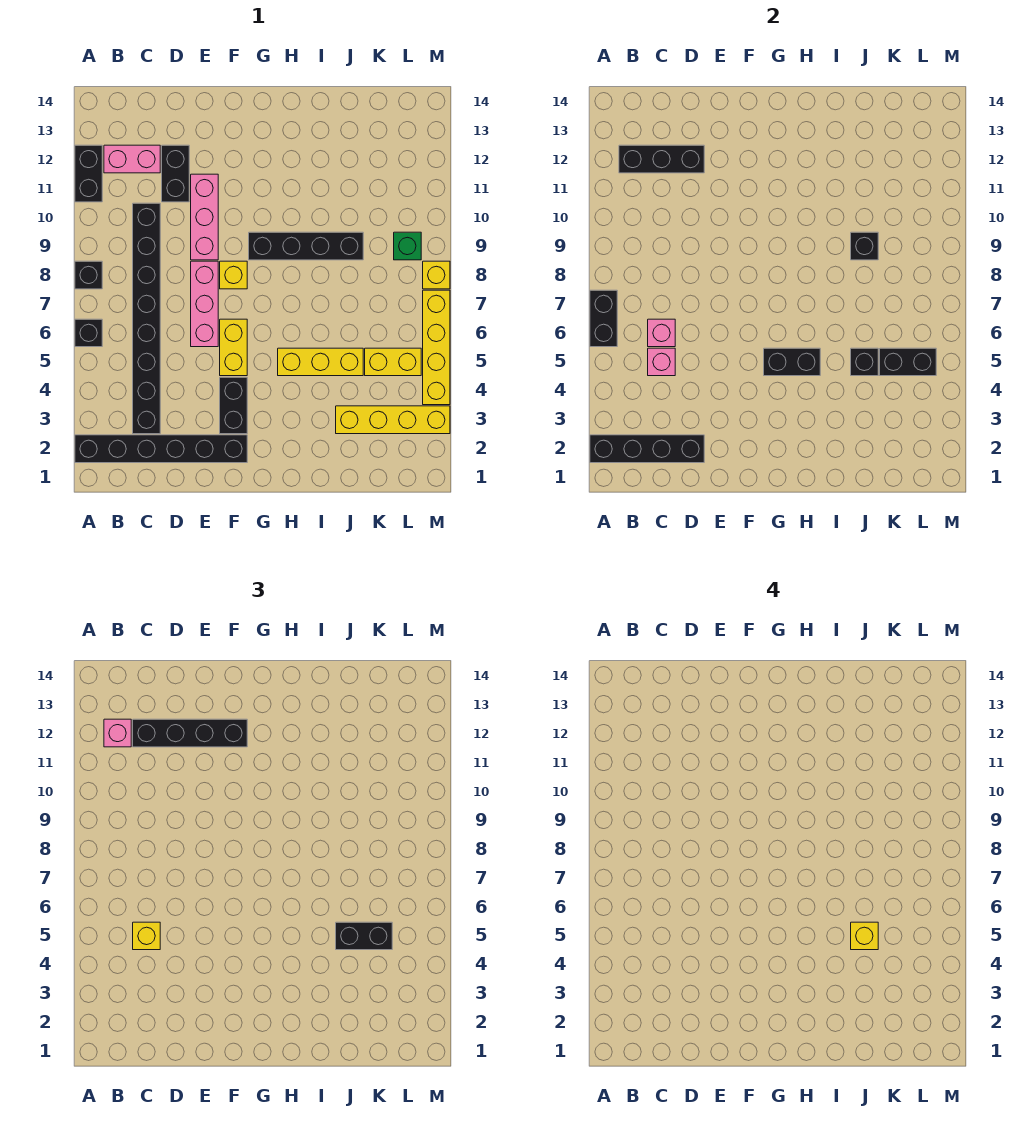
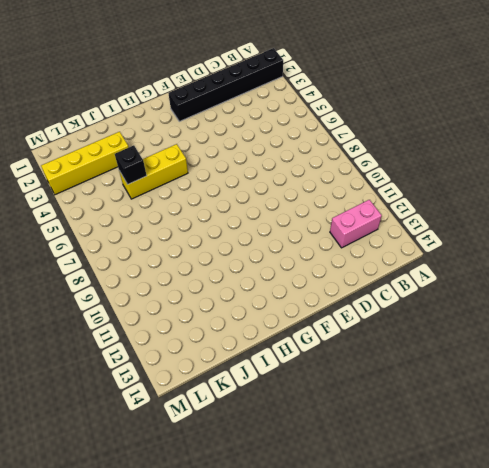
none -> black brick A6 level 1
none -> black brick A8 level 1
none -> black brick A11:A12 level 1
none -> black brick C3:C10 level 1

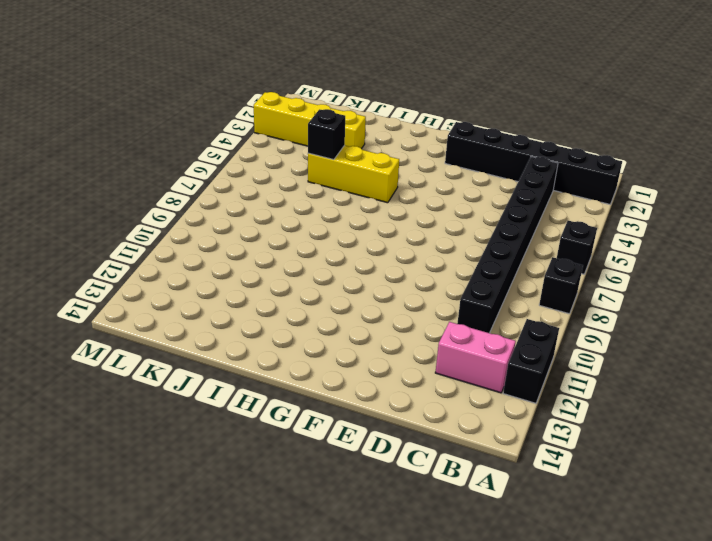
none -> black brick D11:D12 level 1
none -> pink brick E6:E8 level 1
none -> pink brick E9:E11 level 1
none -> black brick F3:F4 level 1

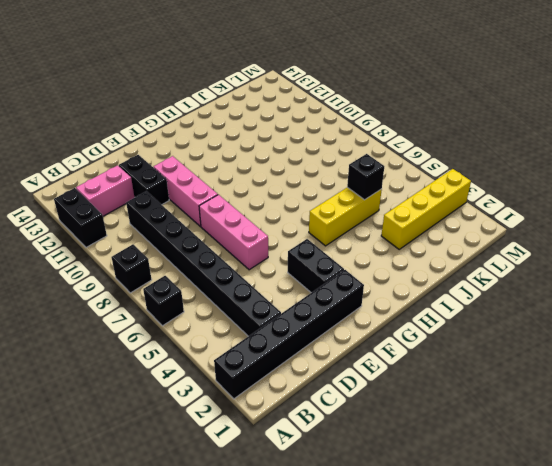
none -> yellow brick F5:F6 level 1
none -> yellow brick F8 level 1
none -> black brick G9:J9 level 1
none -> yellow brick K5:L5 level 1

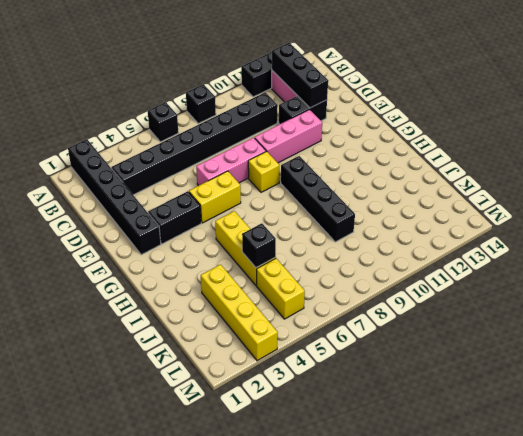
none -> green brick L9 level 1
none -> yellow brick M4:M7 level 1
none -> yellow brick M8 level 1
none -> black brick A2:D2 level 2

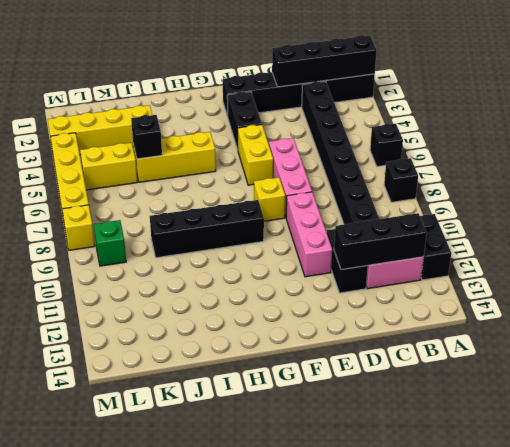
none -> black brick A6:A7 level 2
none -> pink brick C5 level 2
none -> pink brick C6 level 2
none -> black brick G5:H5 level 2

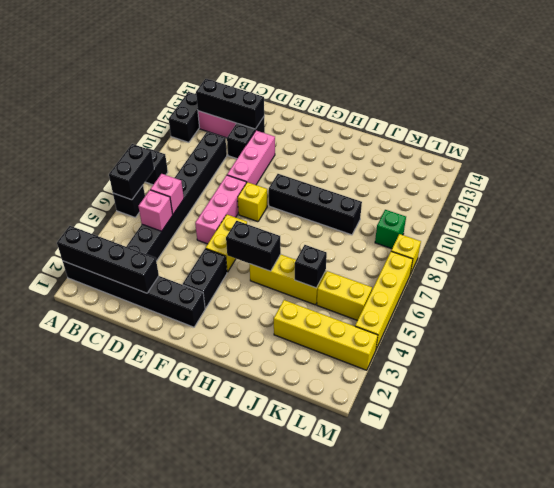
none -> black brick J9 level 2
none -> black brick K5:L5 level 2
none -> pink brick B12 level 3
none -> yellow brick C5 level 3

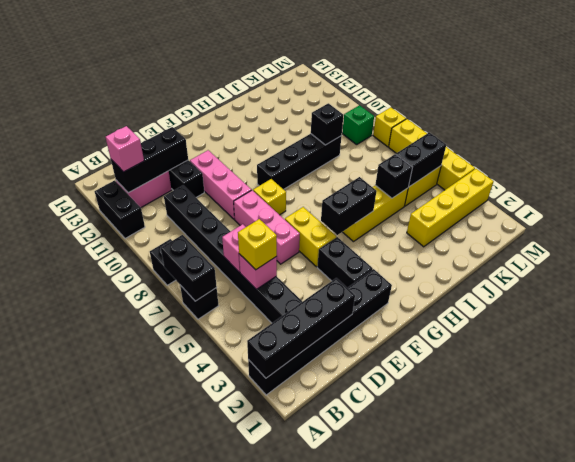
none -> black brick C12:F12 level 3
none -> black brick J5:K5 level 3
none -> yellow brick J5 level 4

